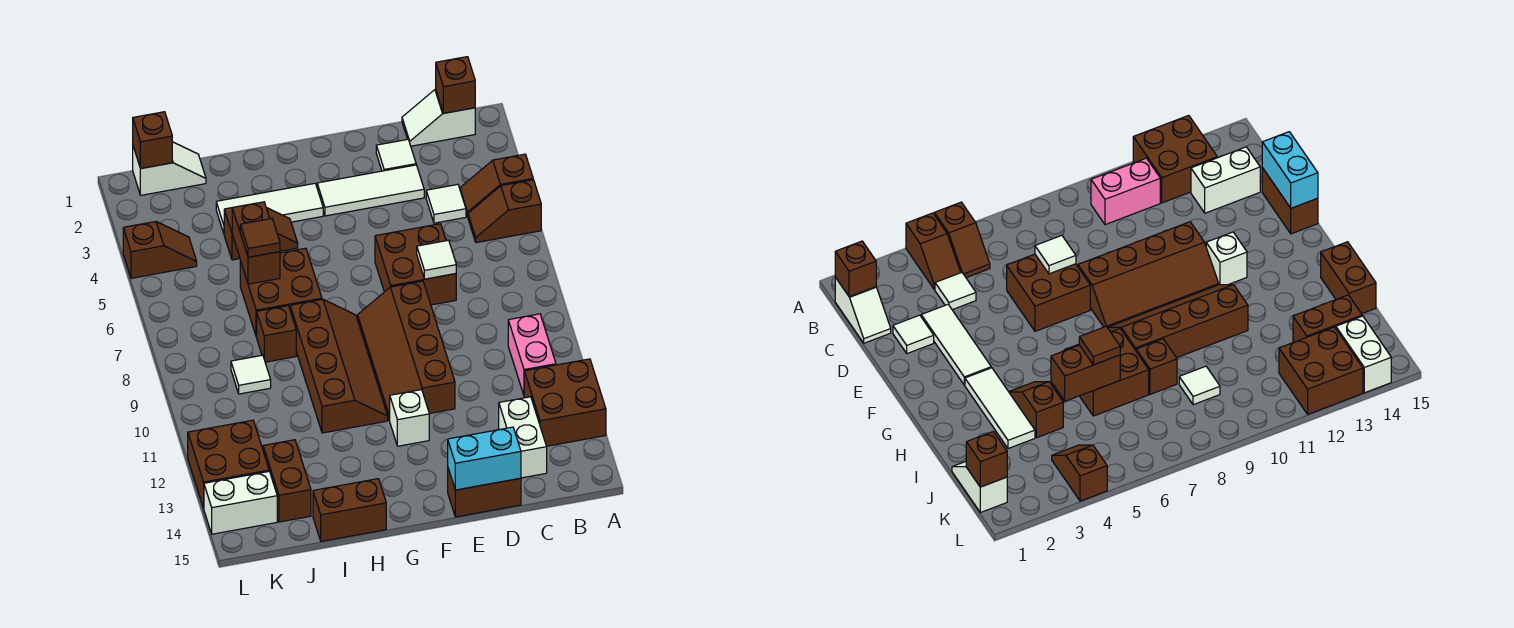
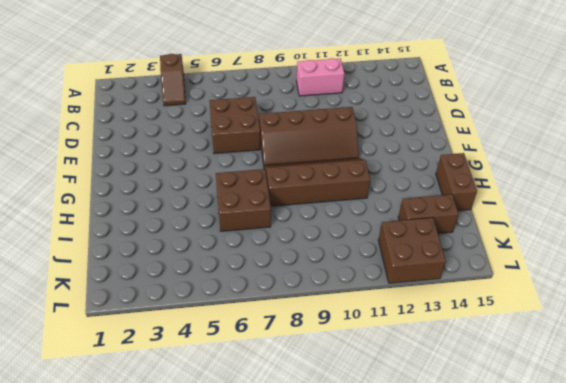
none -> brown slope A5:B5 level 1 top A
none -> brown brick A12:B13 level 1
none -> white slope B1:C1 level 1 top B
none -> white tile C4 level 1

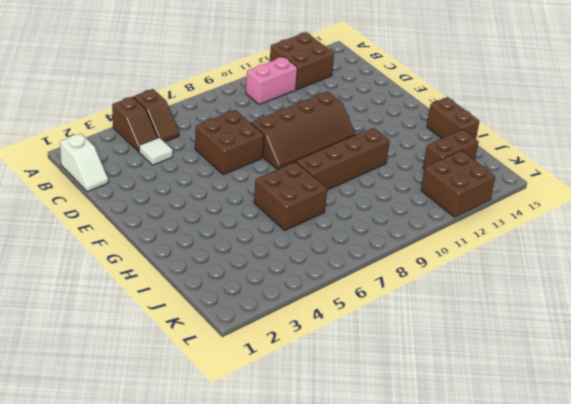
none -> white brick C13:C14 level 1
none -> white tile D2 level 1
none -> white tile D3:F3 level 1
none -> brown brick D15:E15 level 1

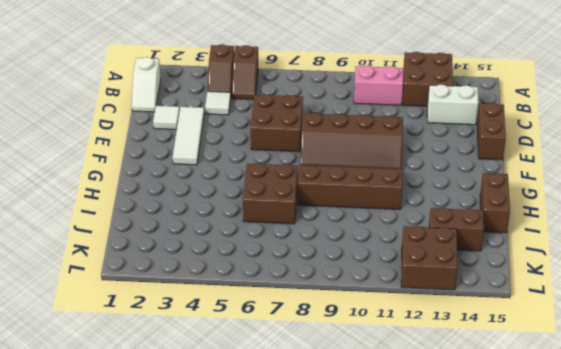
none -> white brick F12 level 1
none -> white tile G3:I3 level 1
none -> brown slope H4:I4 level 1 top I
none -> brown brick I8 level 1

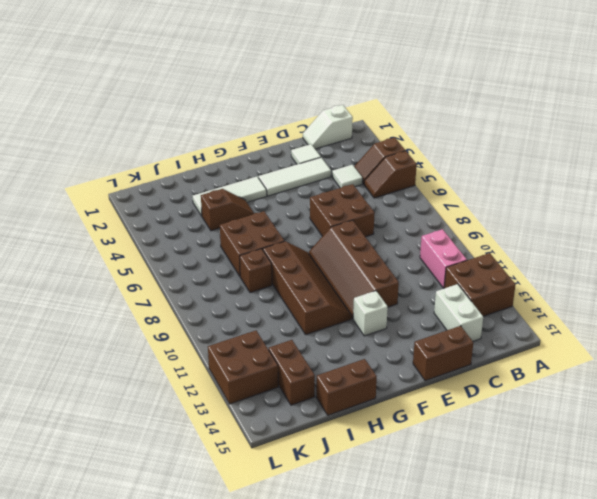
none -> white slope J1:K1 level 1 top K
none -> white tile J9 level 1
none -> brown slope K4:L4 level 1 top L
none -> white brick K14:L14 level 1

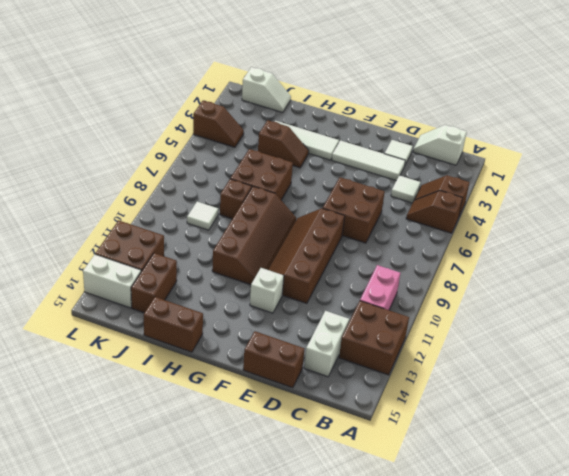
none -> brown brick B1 level 2
none -> white tile D7 level 2
none -> cyan brick D15:E15 level 2
none -> brown brick I5:I6 level 2

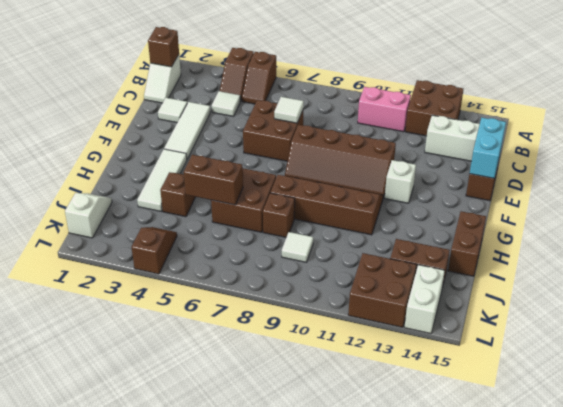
none -> brown brick K1 level 2
none -> brown tile I6 level 3

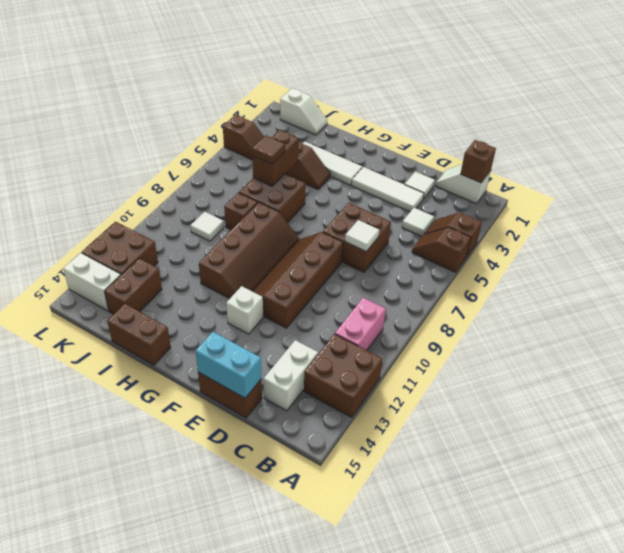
none -> brown brick K1 level 2

